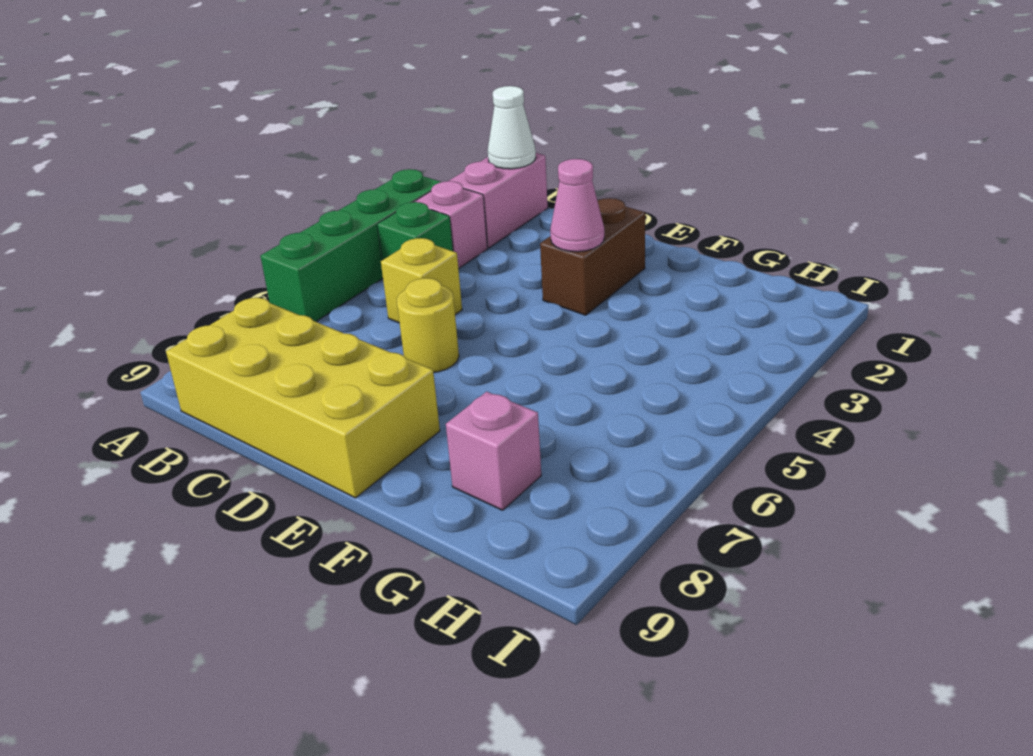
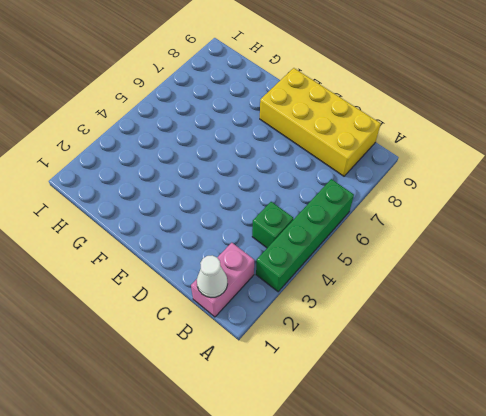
none -> pink brick B3 level 1
none -> yellow brick C5 level 1

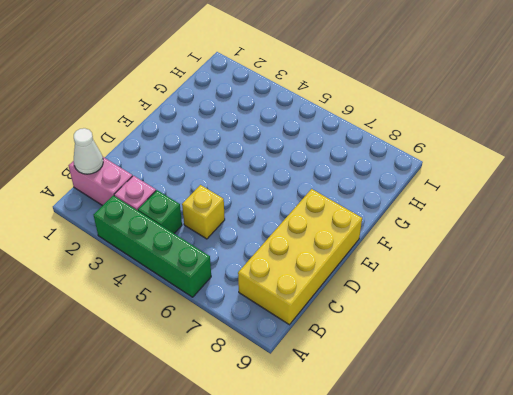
none -> yellow round brick D6 level 1
none -> brown brick E2:E3 level 1

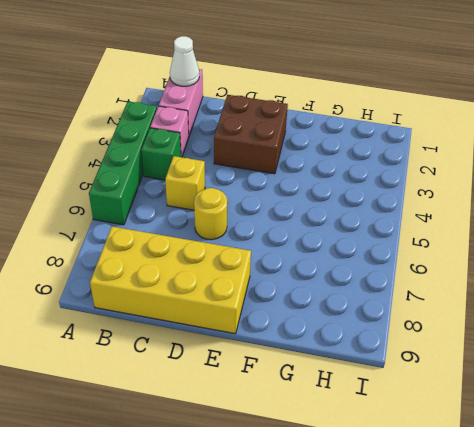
brown brick D2:E3 level 1 -> brown brick E2:E3 level 1
none -> pink brick G8 level 1
none -> pink cone E3 level 2

